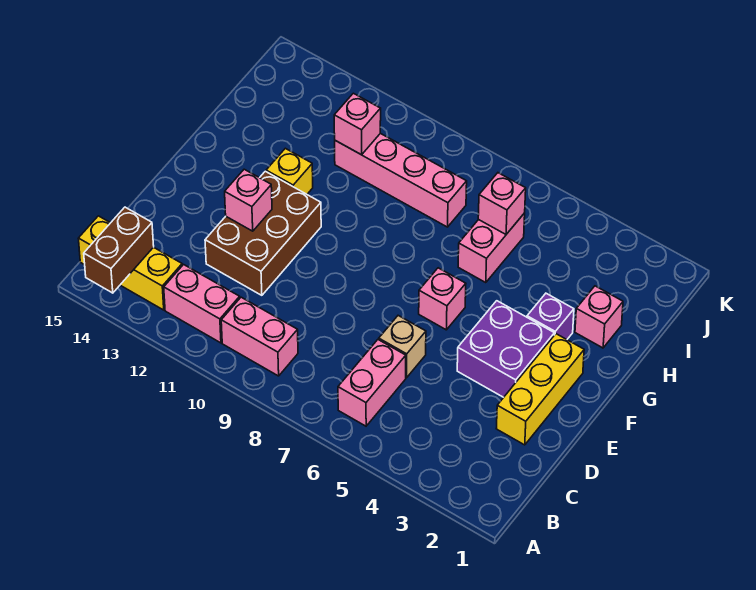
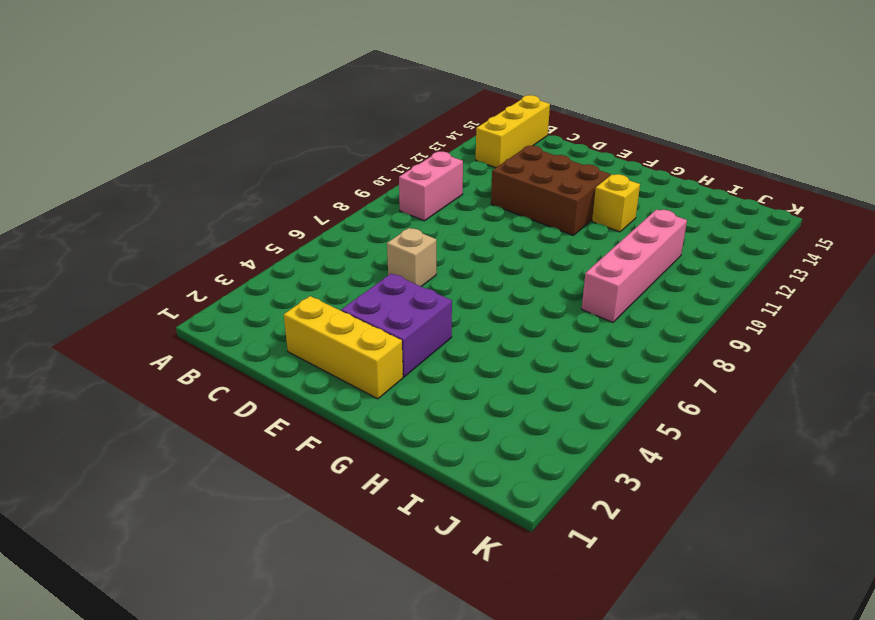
none -> pink brick B6:C6 level 1
none -> pink brick B11:B12 level 1
none -> pink brick F6 level 1

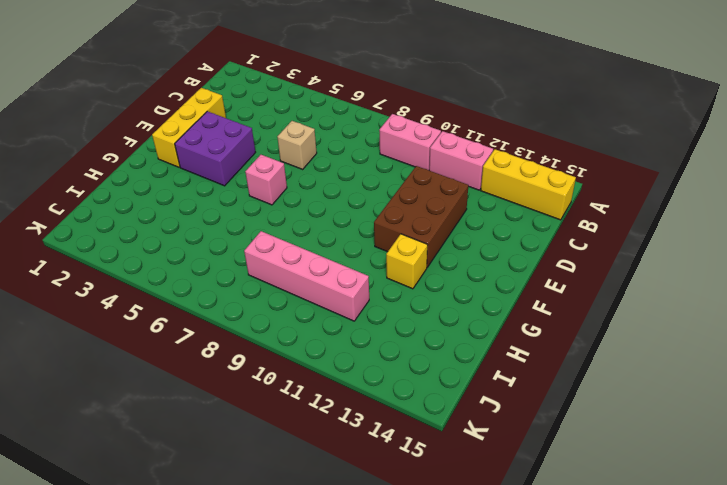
none -> pink brick B6:C6 level 1
none -> purple brick G3 level 1
none -> pink brick H2 level 1

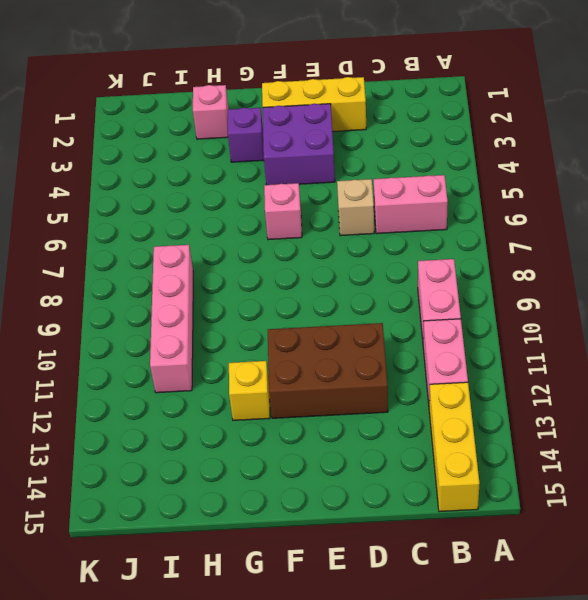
none -> pink brick H6:I6 level 1
none -> brown brick A14:B14 level 2
none -> pink brick E12 level 2

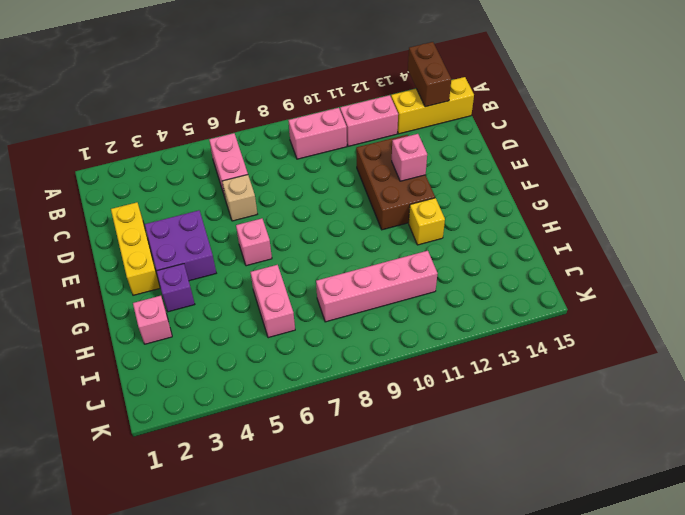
none -> pink brick I6 level 2
none -> pink brick I11 level 2

